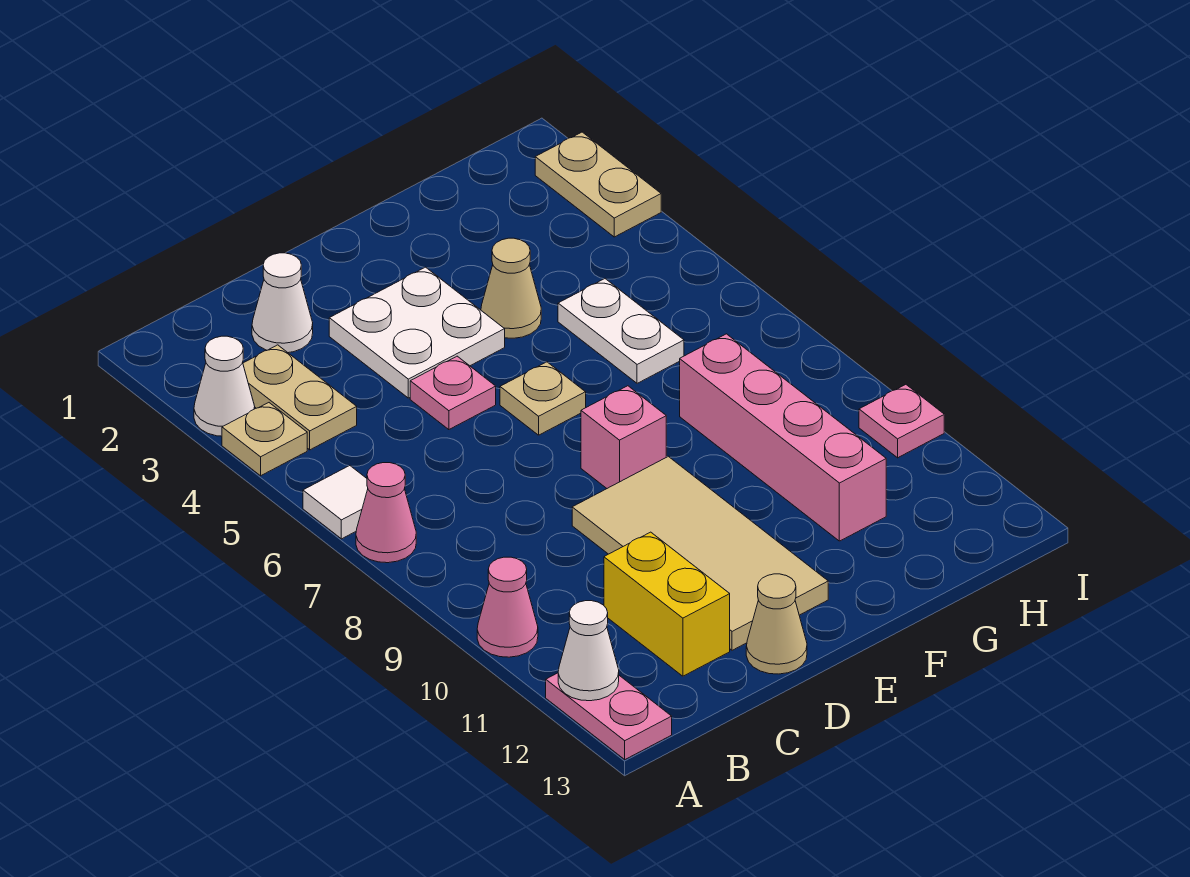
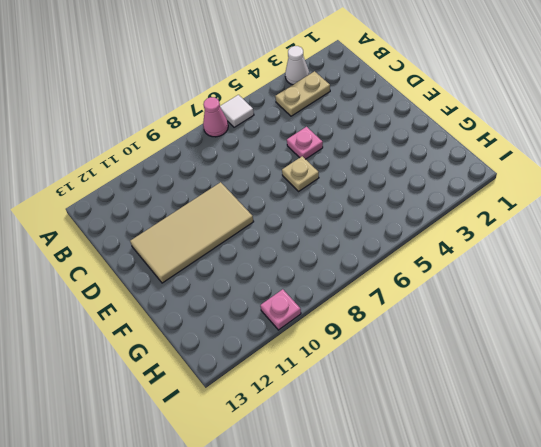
none -> tan plate A4 level 1
none -> pink cone A10 level 1
none -> pink plate A12:A13 level 1

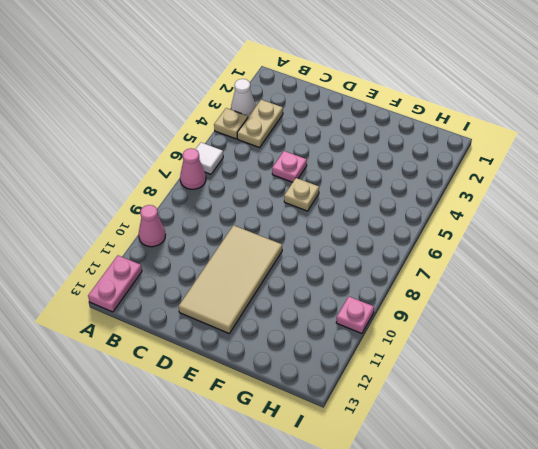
none -> white cone C2 level 1
none -> yellow brick C11:C12 level 1
none -> white plate D3:E4 level 1

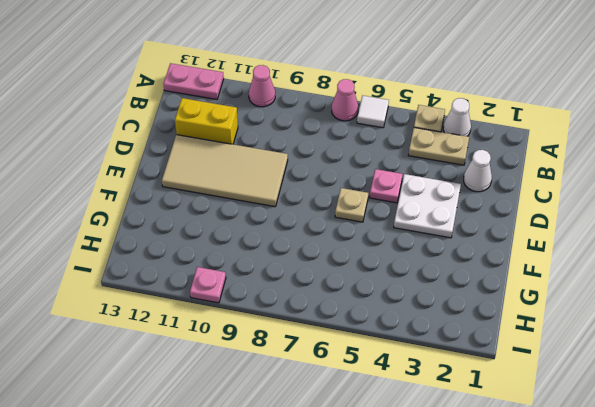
none -> tan cone D13 level 1
none -> pink brick E8 level 1
none -> tan cone F4 level 1

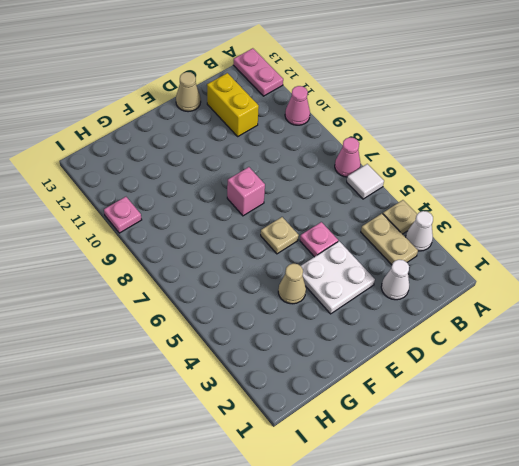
none -> tan tile D9:E12 level 1
none -> white plate G5:G6 level 1
none -> pink brick G8:G11 level 1

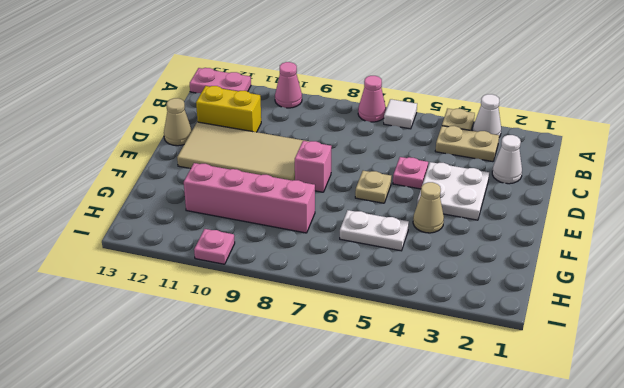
none -> tan plate I2:I3 level 1
none -> white cone A12 level 2

